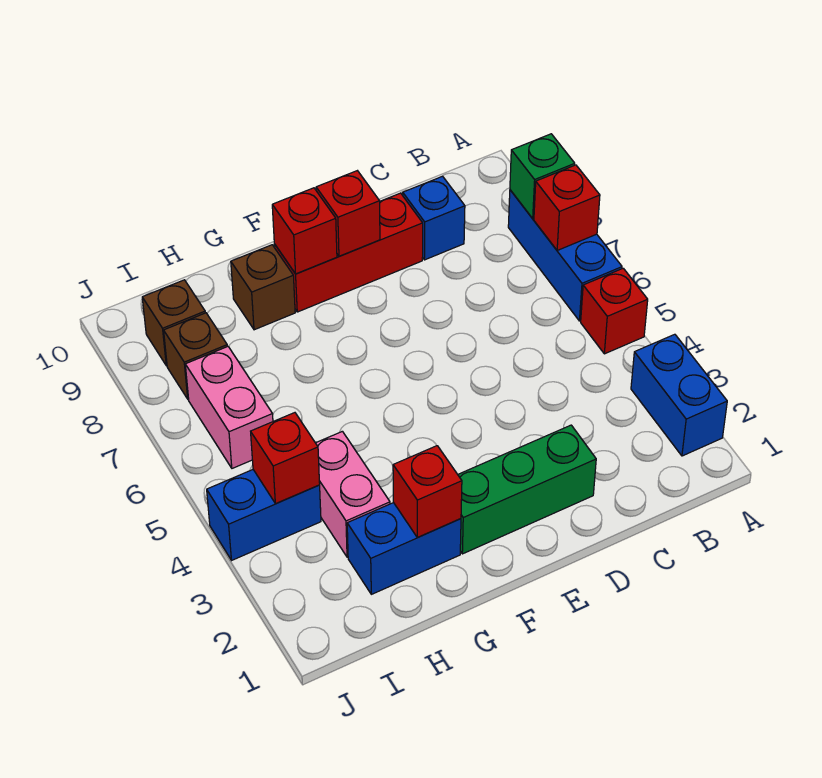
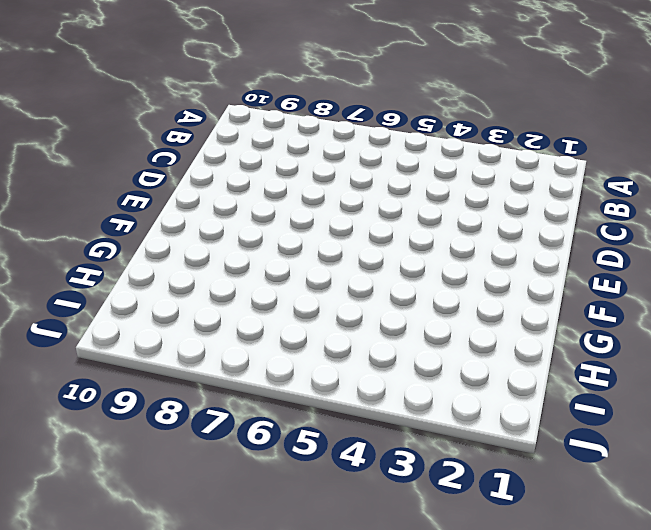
none -> blue brick A2:A3 level 1
none -> red brick A5 level 1
none -> blue brick A6:A8 level 1

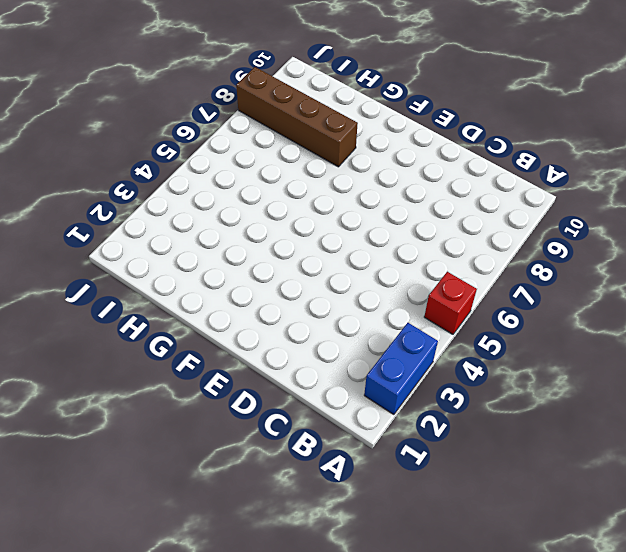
brown brick G8:J8 level 1 -> brown brick I8 level 1
none -> blue brick A6:A8 level 1
none -> blue brick C9 level 1
none -> green brick D2:F2 level 1

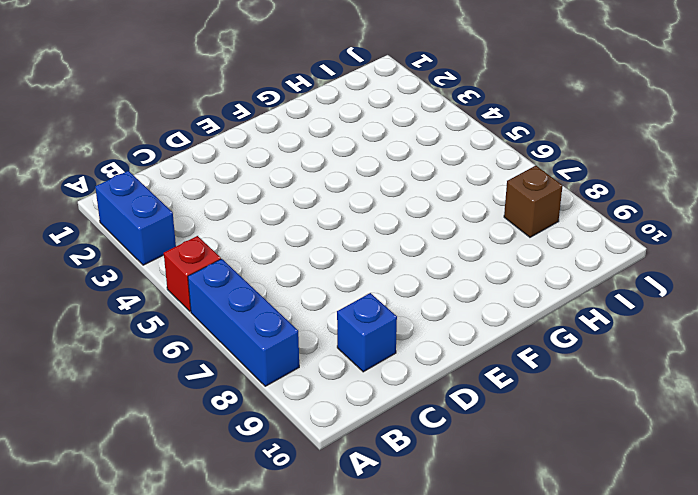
none -> green brick D2:F2 level 1
none -> red brick D9:F9 level 1
none -> blue brick G2:H2 level 1

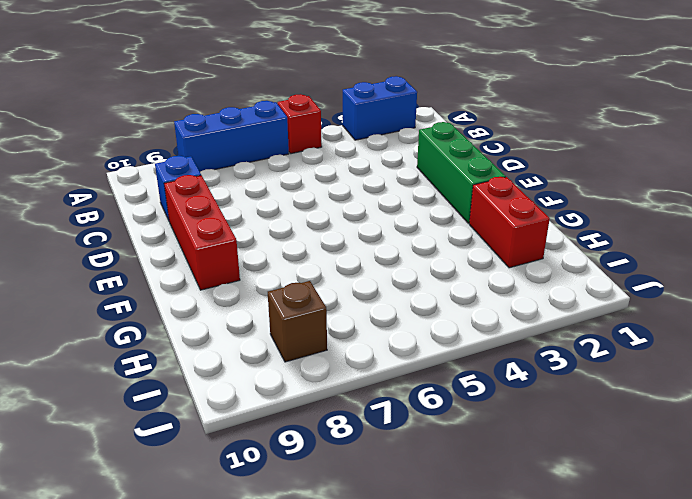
red brick G2:H2 level 1 -> blue brick G2:H2 level 1
none -> brown brick G9 level 1
none -> pink brick H3:H4 level 1
none -> blue brick I4:J4 level 1

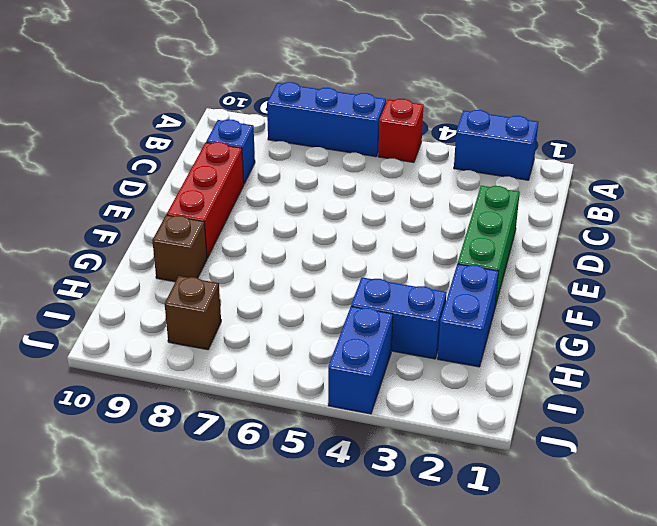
blue brick H3:H4 level 1 -> pink brick H3:H4 level 1
none -> pink brick I6:I7 level 1
none -> brown brick I9 level 1
none -> red brick A7 level 2

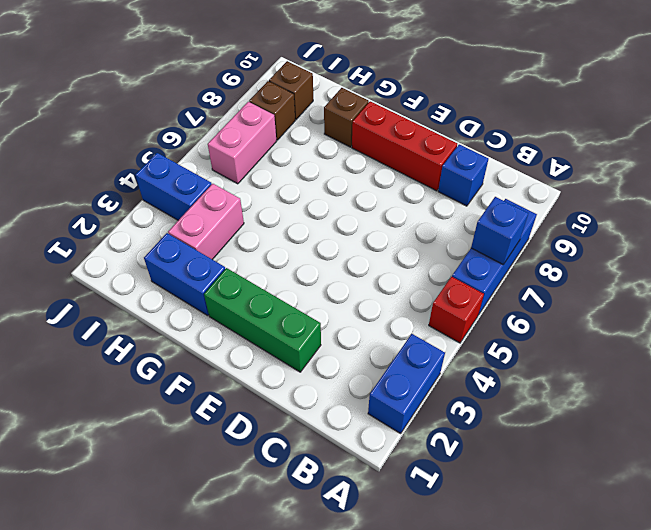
blue brick A7 level 2 -> red brick A7 level 2
none -> green brick A8 level 2
none -> red brick E9 level 2
none -> red brick F9 level 2

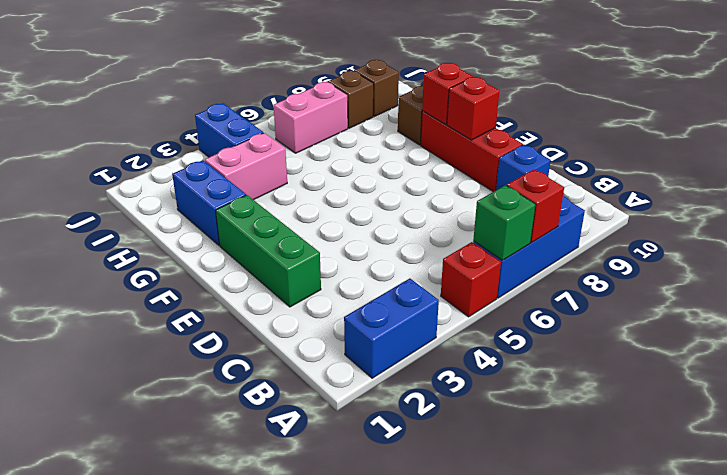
green brick A6 level 2 -> green brick A8 level 2
none -> red brick G2 level 2
none -> red brick I4 level 2

